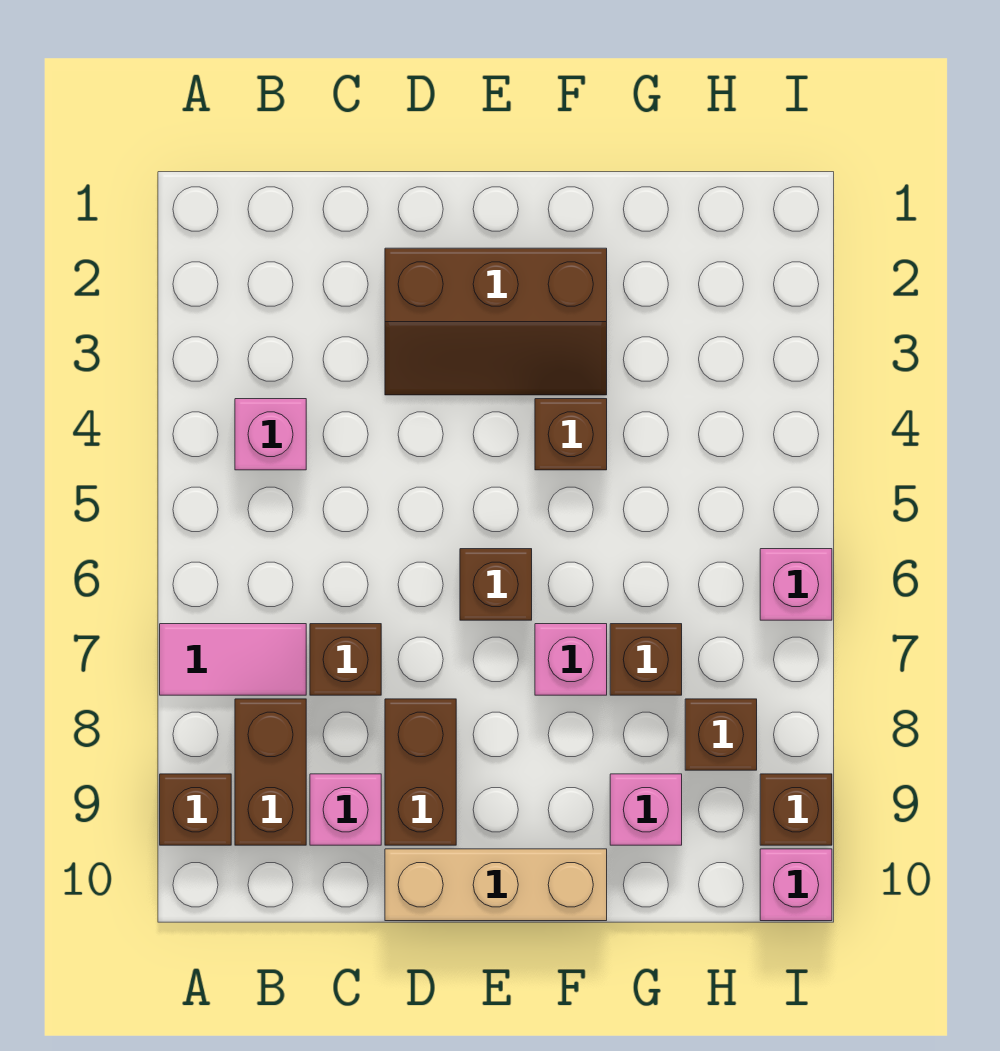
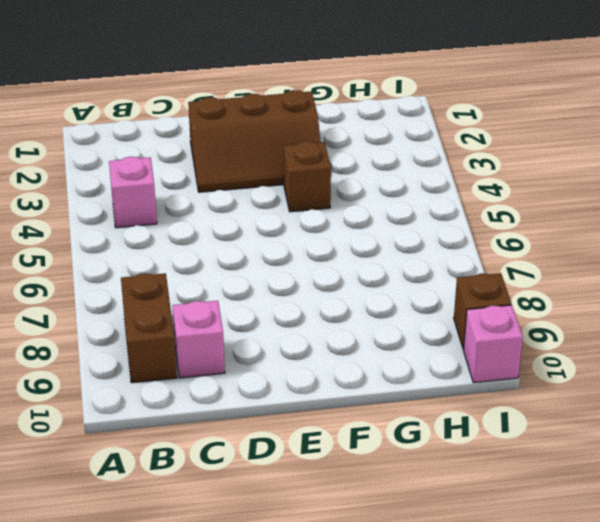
none -> pink tile A7:B7 level 1
none -> brown brick A9 level 1
none -> brown brick C7 level 1

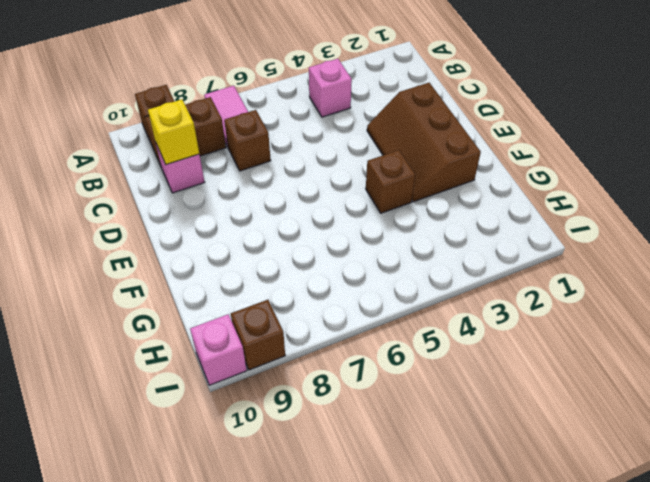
yellow brick C9 level 2 -> none
none -> brown brick D8:D9 level 1
none -> tan brick D10:F10 level 1
none -> brown brick E6 level 1

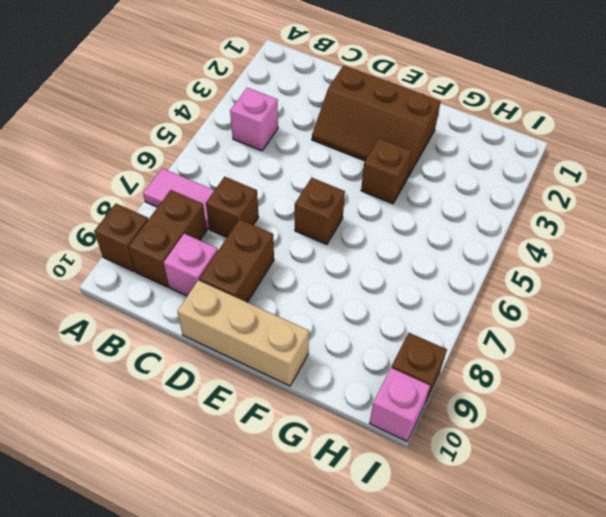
none -> pink brick F7 level 1
none -> brown brick G7 level 1
none -> pink brick G9 level 1

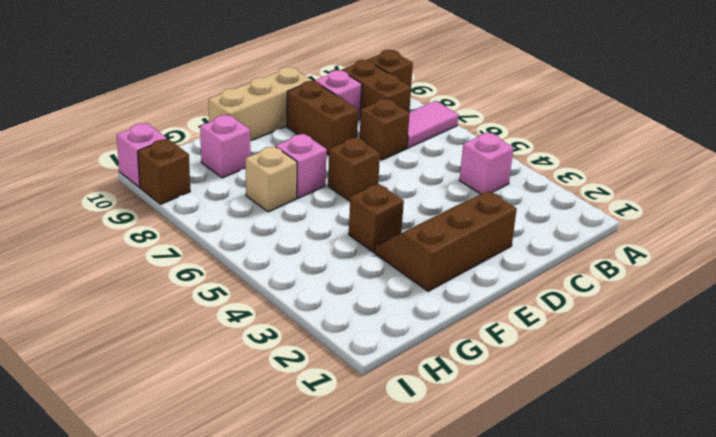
tan brick G7 level 1 -> brown brick G7 level 1
none -> brown brick H8 level 1
none -> pink brick I6 level 1

